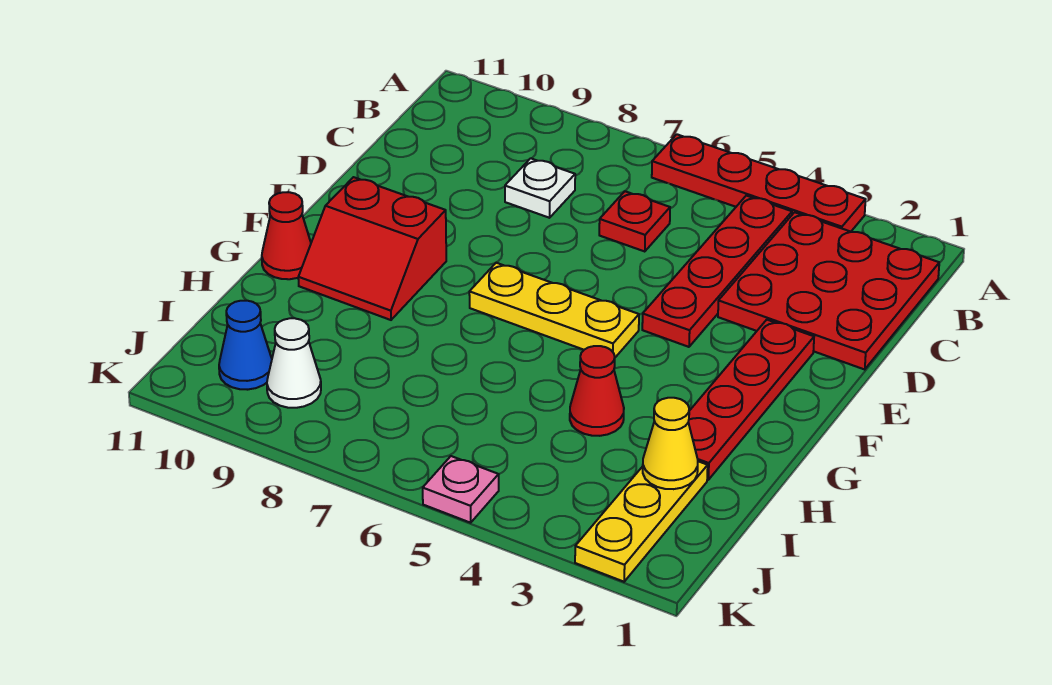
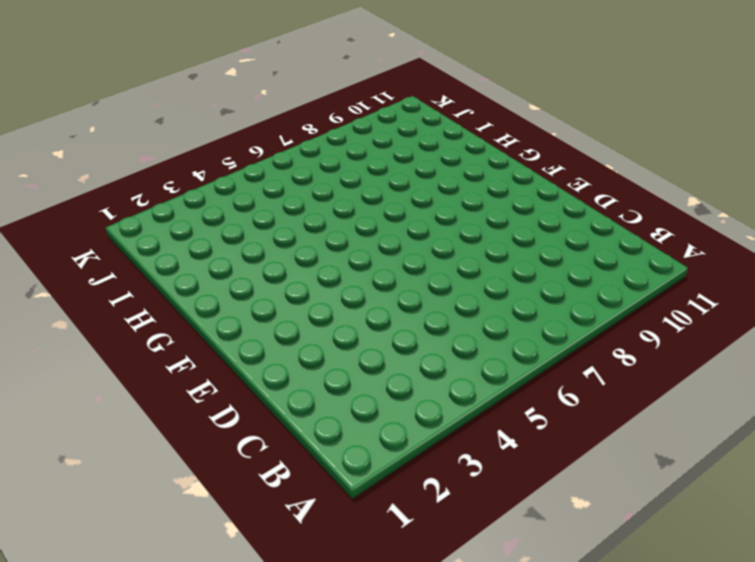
none -> red plate A3:A6 level 1
none -> red plate B1:D3 level 1
none -> red plate B4:E4 level 1

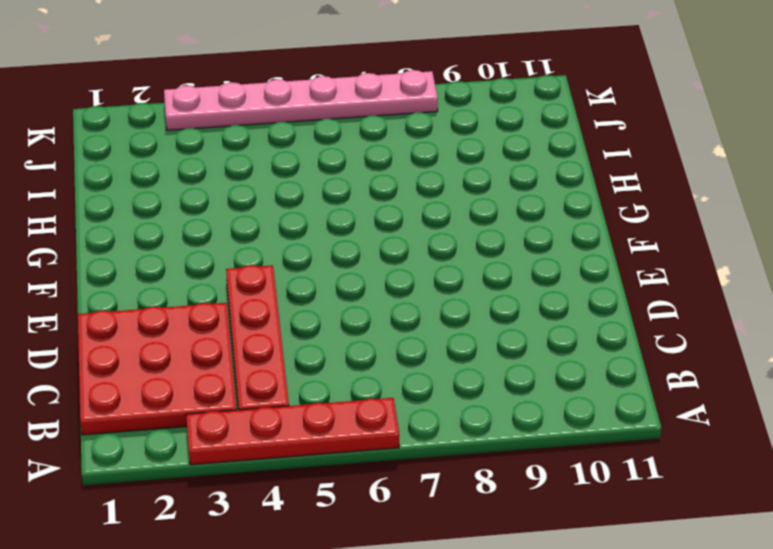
pink plate K3:K8 level 1 -> pink plate K5 level 1
none -> red plate C6 level 1
none -> white plate C8 level 1
none -> red plate E2:H2 level 1

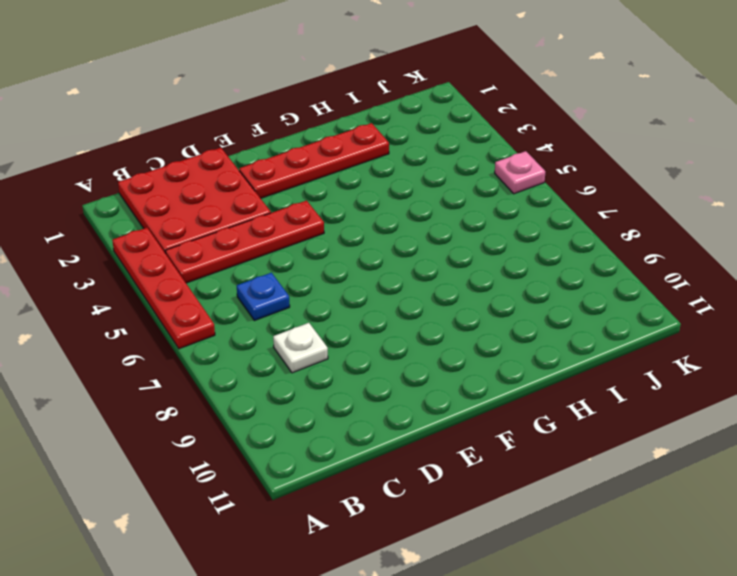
blue plate C6 level 1 -> red plate C6 level 1
none -> yellow plate F5:F7 level 1
none -> red slope F9:G10 level 1 top F
none -> red cone G11 level 1

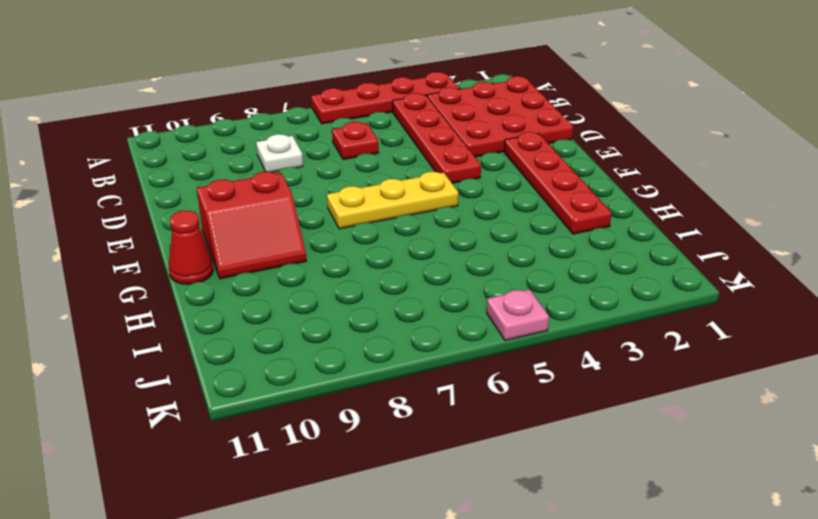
none -> red cone H4 level 1
none -> yellow plate I2:K2 level 1
none -> white cone J9 level 1

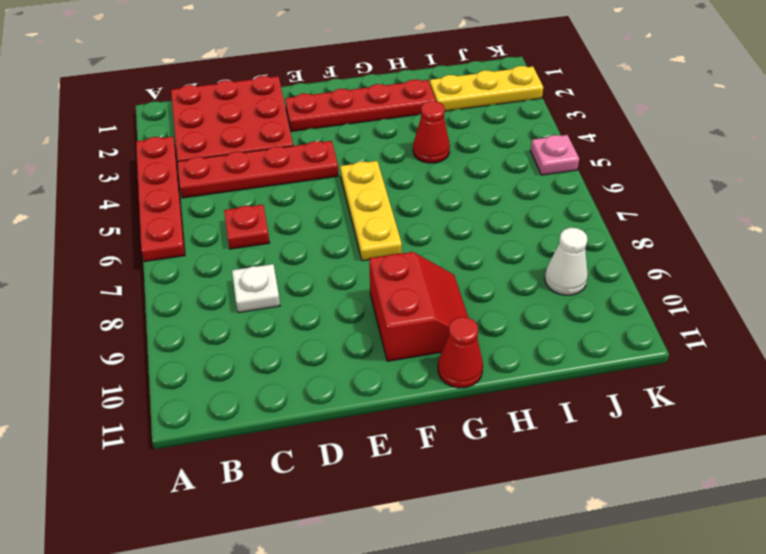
none -> blue cone J10 level 1
none -> yellow cone I2 level 2

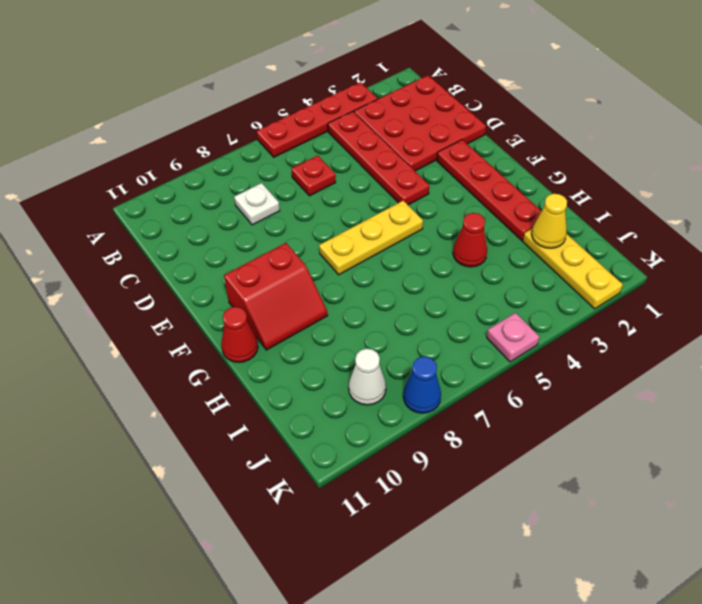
blue cone K8 level 1 -> blue cone J10 level 1

